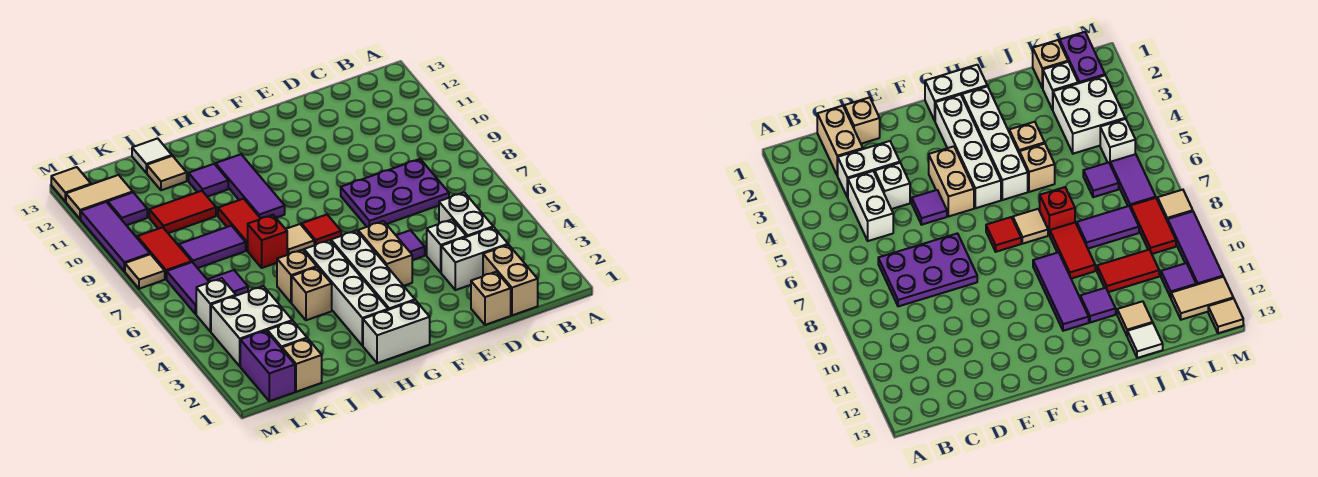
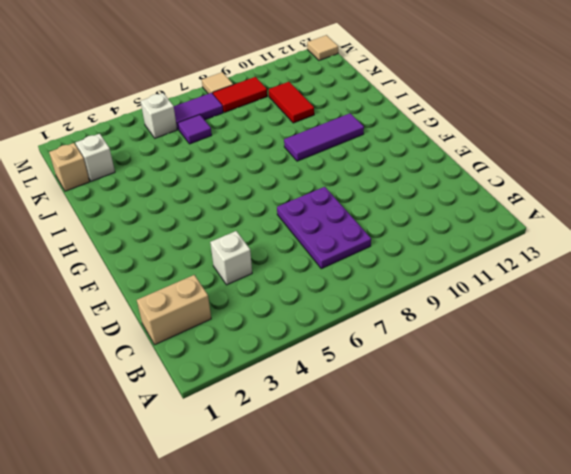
none -> white brick C3:D3 level 1
none -> white brick C4:C5 level 1
none -> tan brick D1 level 1
none -> purple tile E5 level 1

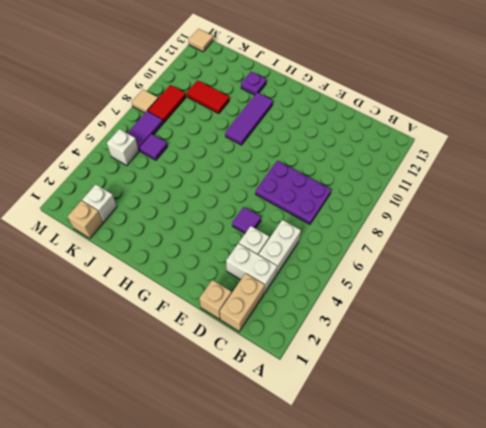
purple plate I12 level 1 -> none
none -> tan brick F4:F5 level 1
none -> white brick G1:H1 level 1
none -> white brick G2:G5 level 1
none -> red tile G7 level 1

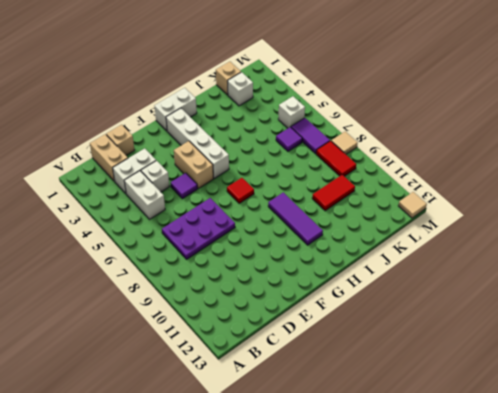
none -> white brick H2:H5 level 1
none -> tan tile H7 level 1
none -> tan brick I4 level 1
none -> tan brick I5 level 1

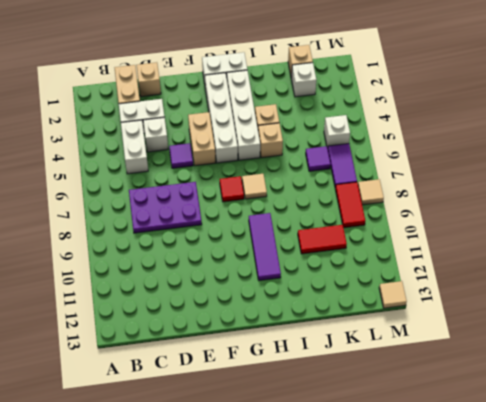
none -> red brick I7 level 1
none -> red tile I8:I9 level 1
none -> purple tile I11 level 1
none -> purple tile J8:K8 level 1

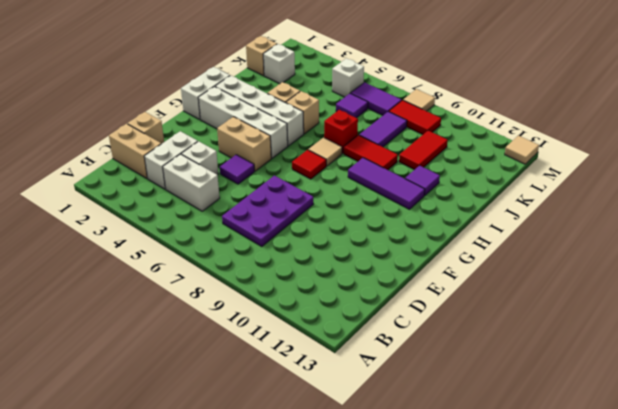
none -> tan tile J12 level 1
none -> white tile J13 level 1
none -> white brick K3:L4 level 1
none -> purple brick L1:L2 level 1

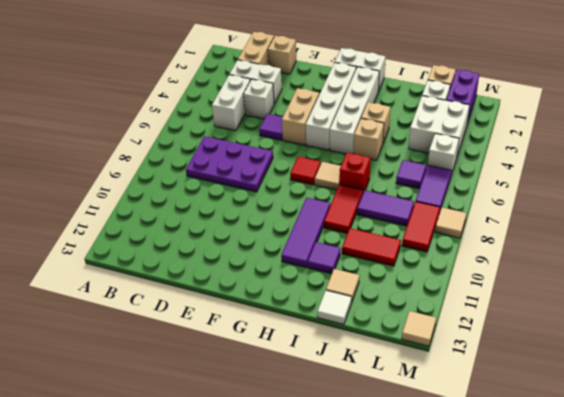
none -> purple tile L11 level 1
none -> tan tile L12:M12 level 1
none -> purple tile M9:M11 level 1

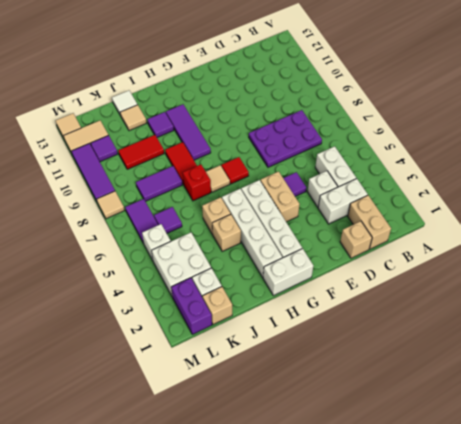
none -> red tile L8:L9 level 1

